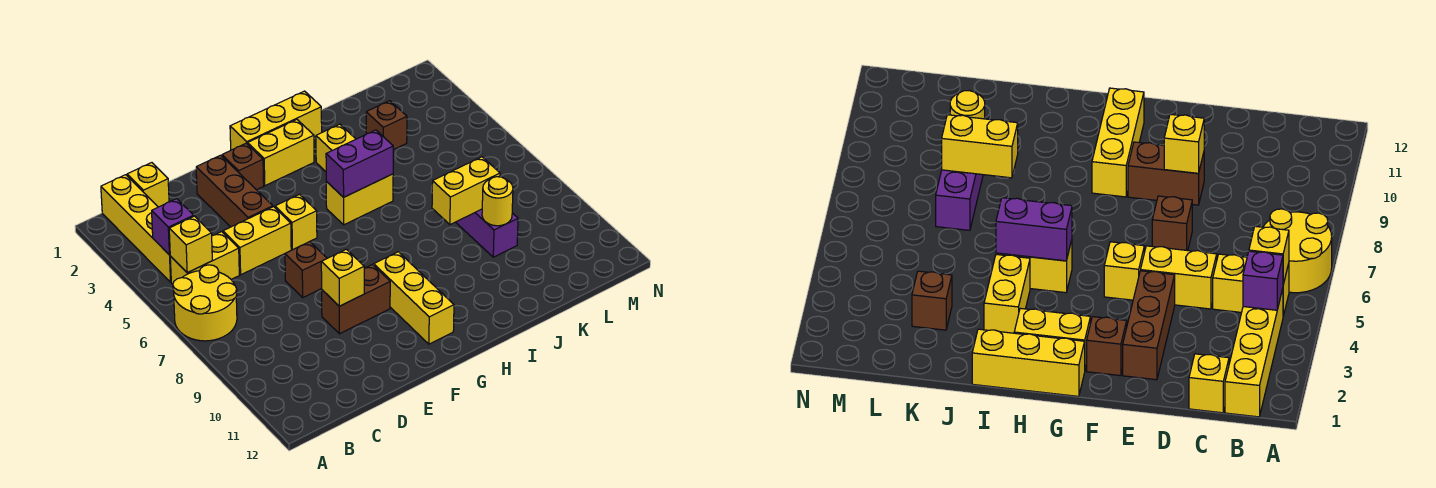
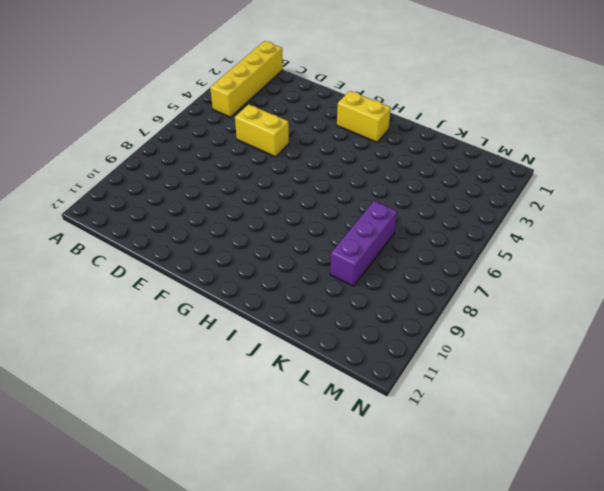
none -> yellow round brick A6:B7 level 1
none -> yellow brick B5:C5 level 1
none -> yellow brick C1 level 1

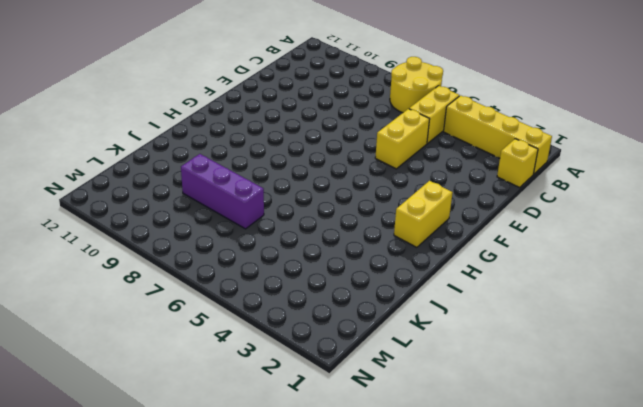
none -> brown brick E2:E4 level 1
none -> brown brick E7 level 1
none -> brown brick E9:F9 level 1

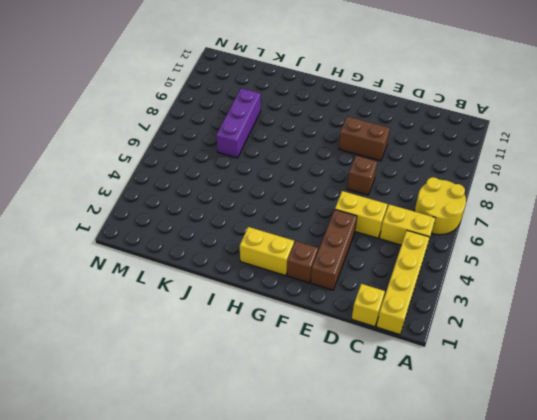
none -> yellow brick F5 level 1
none -> yellow brick G1:I1 level 1
none -> yellow brick G9:G11 level 1

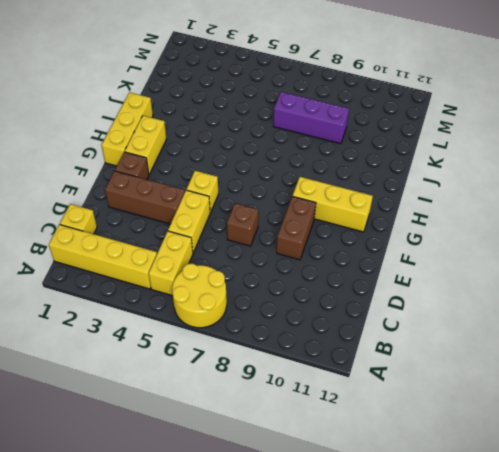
none -> yellow brick H5:I5 level 1
none -> yellow brick I3:I4 level 1
none -> brown brick K3 level 1

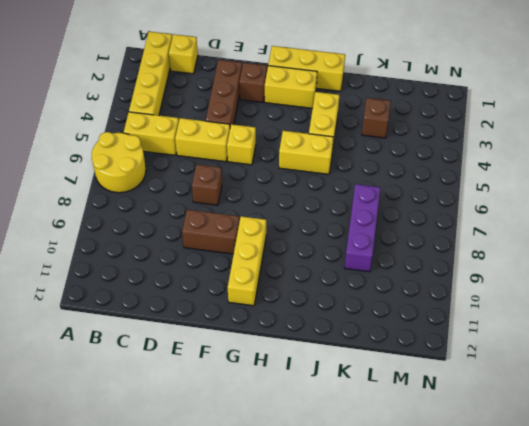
none -> purple brick B4 level 2
none -> yellow brick B5 level 2
none -> yellow brick E9 level 2

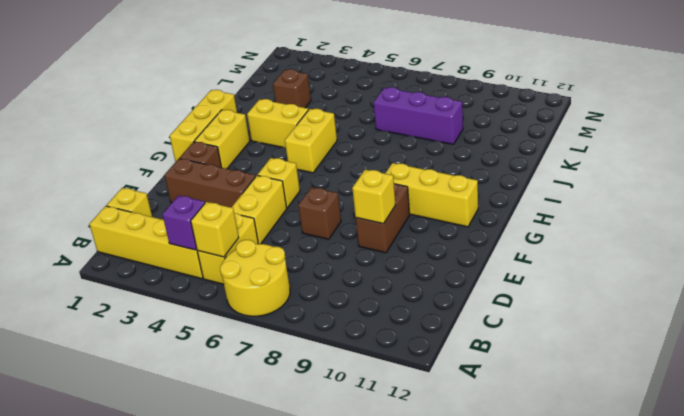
none -> purple brick H5:I5 level 2
none -> yellow brick J8:K8 level 2
none -> yellow round brick K9 level 2

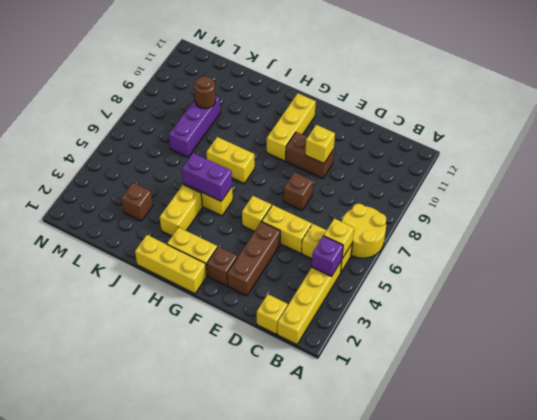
yellow brick H7:I7 level 1 -> yellow brick J8:K8 level 2
brown round brick K9 level 2 -> yellow round brick K9 level 2

